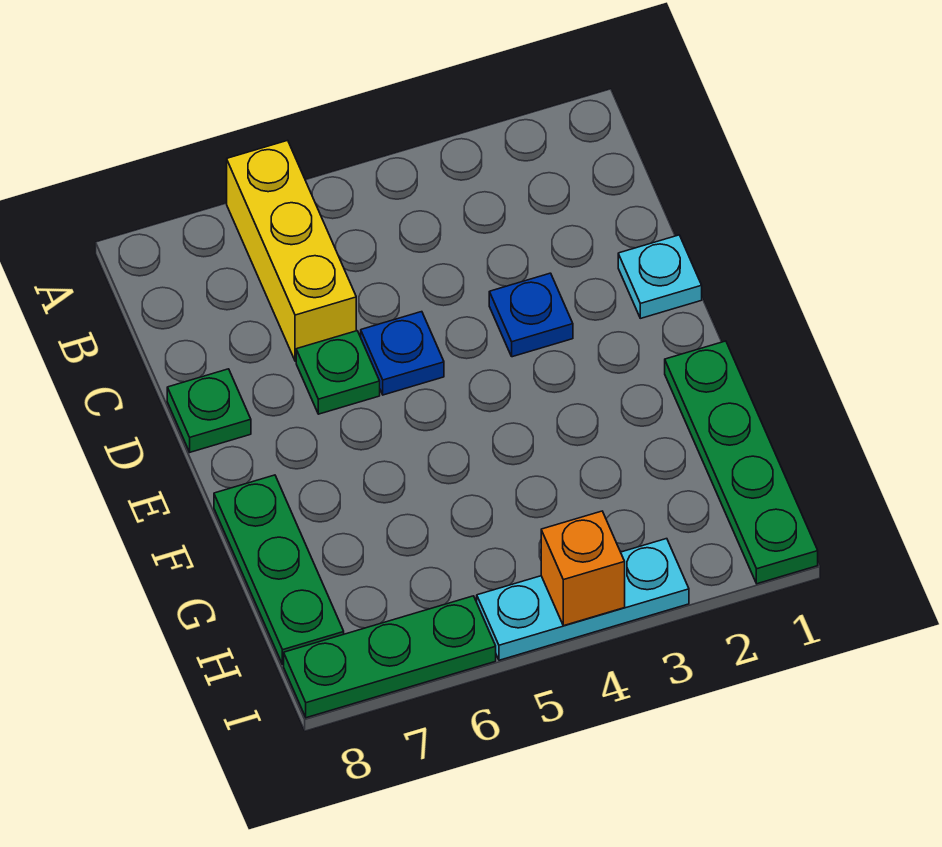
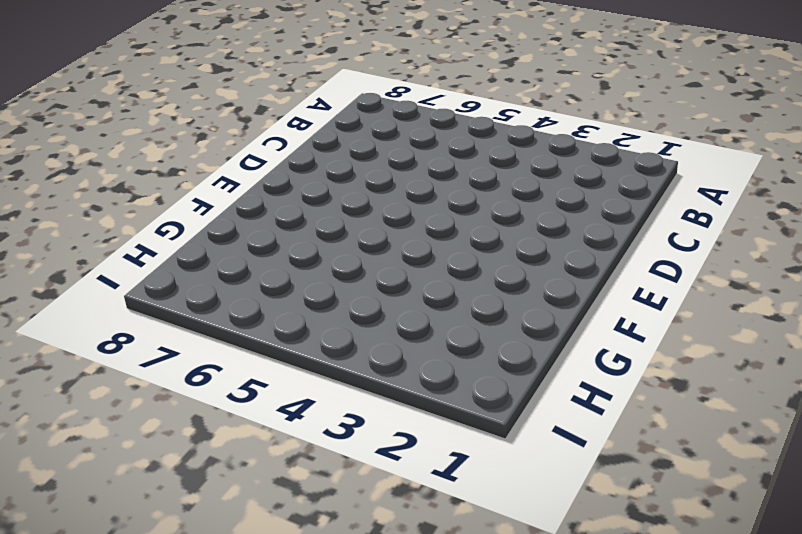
none -> yellow brick A6:C6 level 1
none -> cyan plate D1 level 1

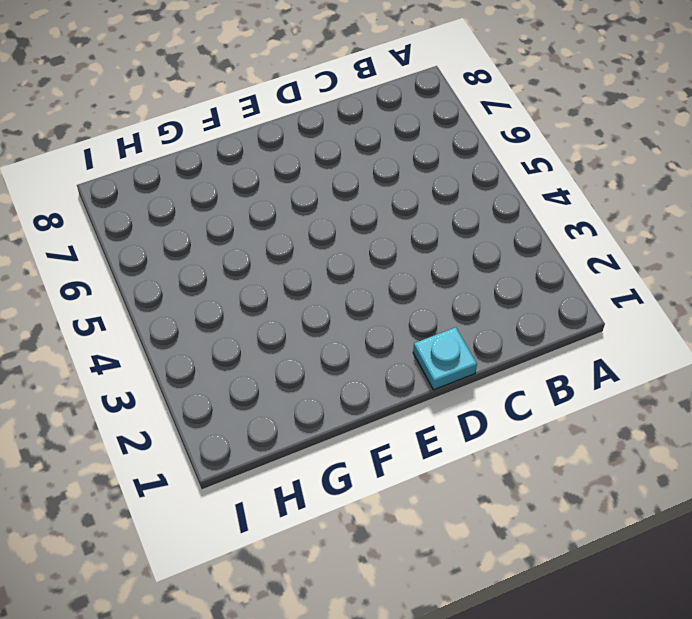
none -> yellow brick A6:C6 level 1
none -> blue plate D3 level 1

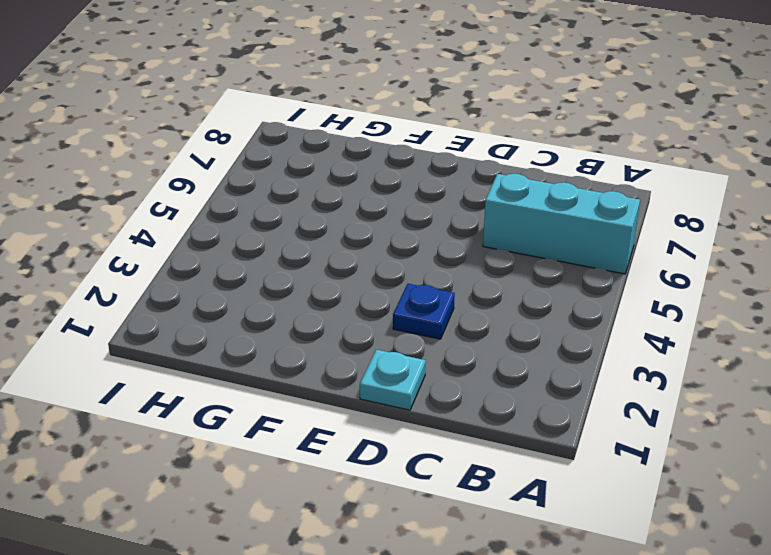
cyan brick A6:C6 level 1 -> yellow brick A6:C6 level 1
none -> blue plate D5 level 1
none -> green plate D6 level 1

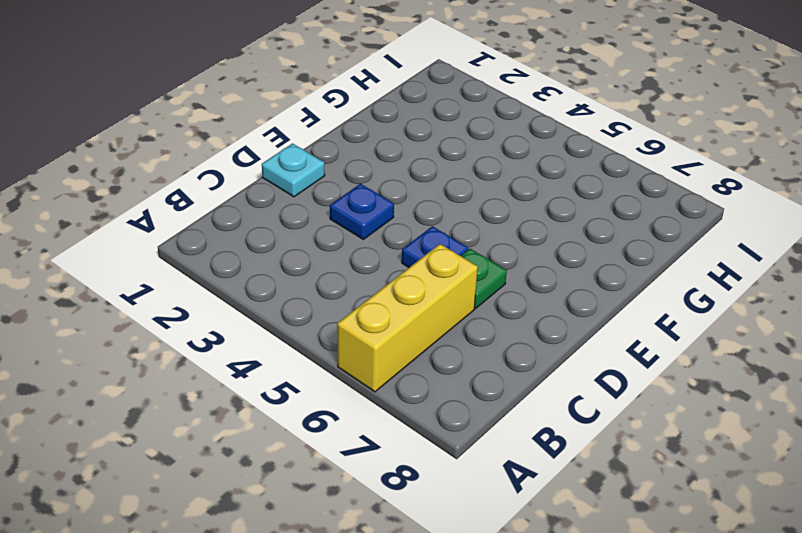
none -> green plate D8 level 1
none -> green plate F1:I1 level 1

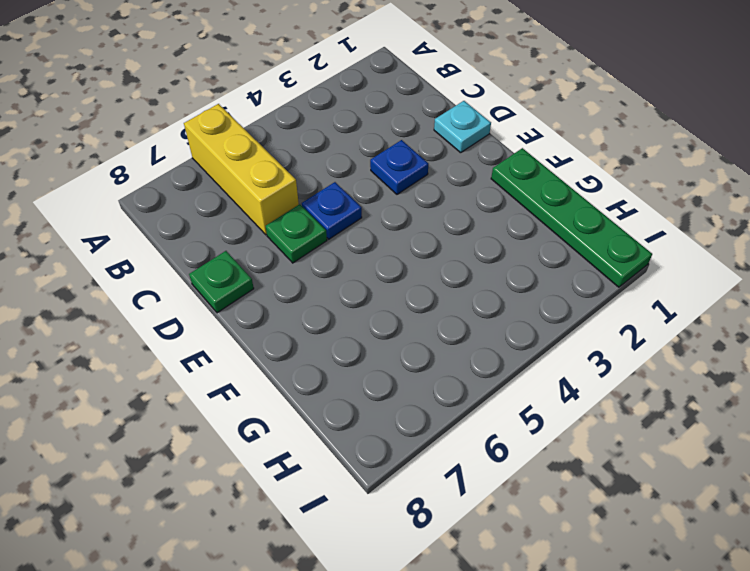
none -> green plate F8:H8 level 1
none -> cyan plate I3:I5 level 1

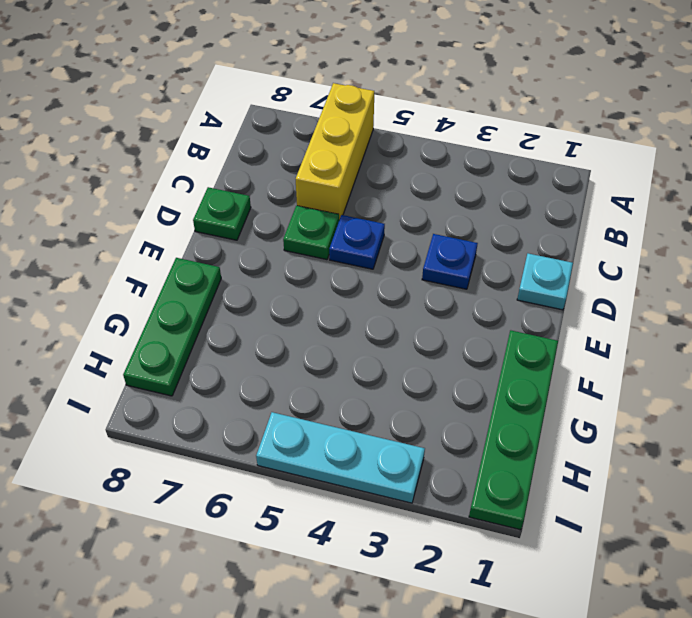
none -> green plate I6:I8 level 1
none -> orange brick I4 level 2

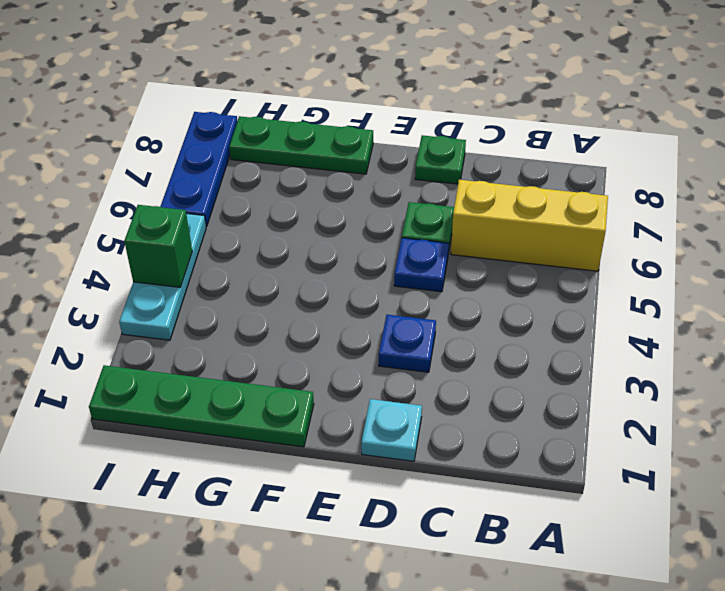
green brick I4 level 2 -> orange brick I4 level 2
blue plate I6:I8 level 1 -> green plate I6:I8 level 1

